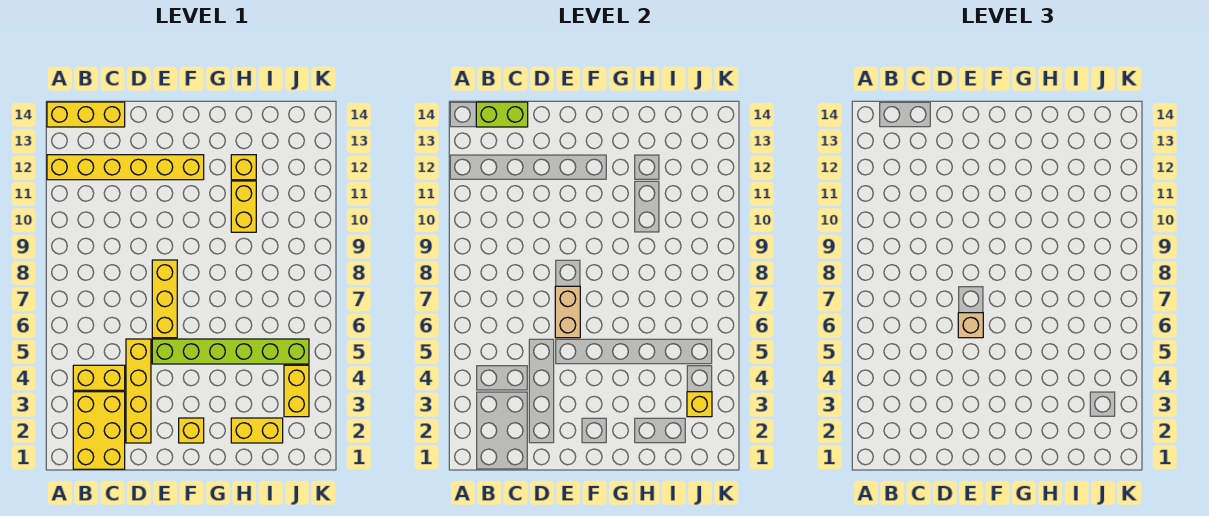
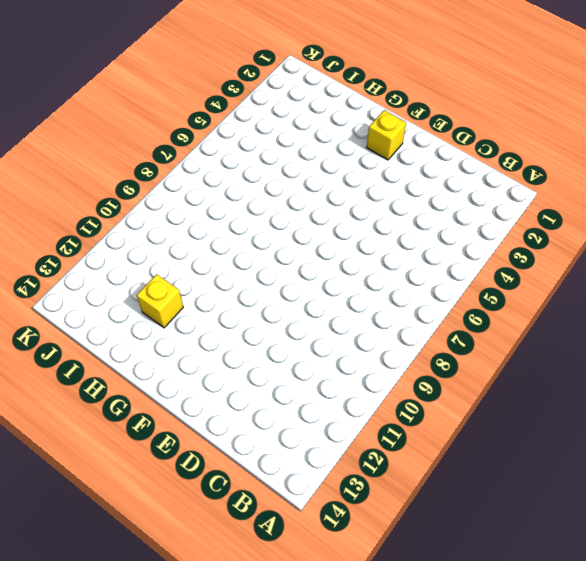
none -> yellow brick A12:F12 level 1
none -> yellow brick A14:C14 level 1
none -> yellow brick B1:C3 level 1

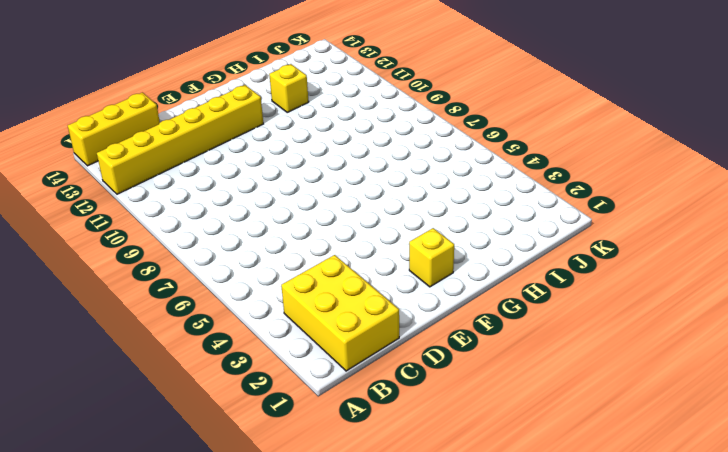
none -> yellow brick B4:C4 level 1
none -> yellow brick D2:D5 level 1
none -> lime brick E5:J5 level 1

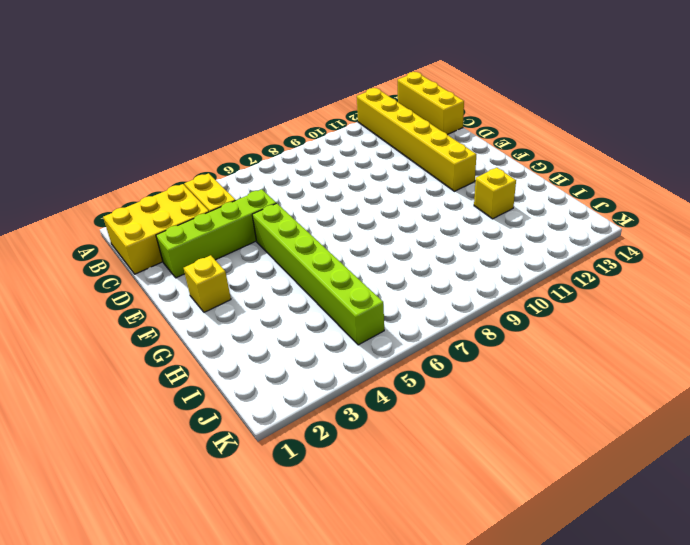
lime brick D2:D5 level 1 -> yellow brick D2:D5 level 1
none -> yellow brick E6:E8 level 1
none -> yellow brick H2:I2 level 1
none -> yellow brick H10:H11 level 1

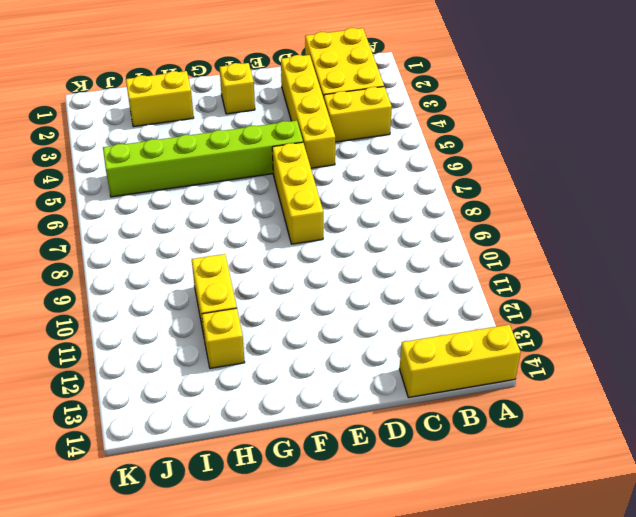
none -> yellow brick A12:F12 level 1
none -> yellow brick J3:J4 level 1
none -> lime brick B14:C14 level 2

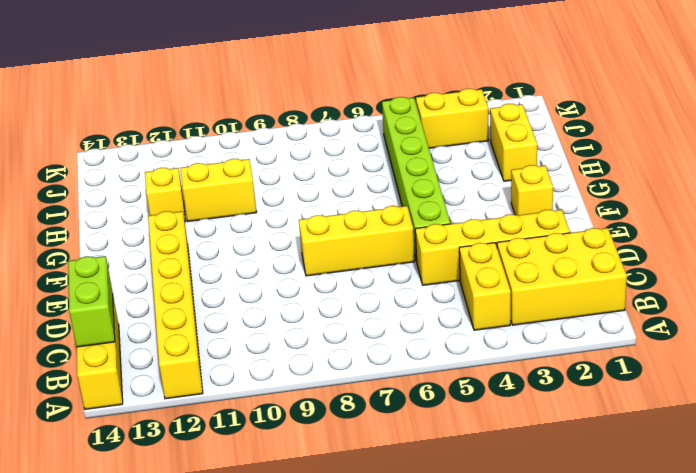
none -> tan brick E6:E7 level 2
none -> yellow brick J3 level 2
none -> tan brick E6 level 3

